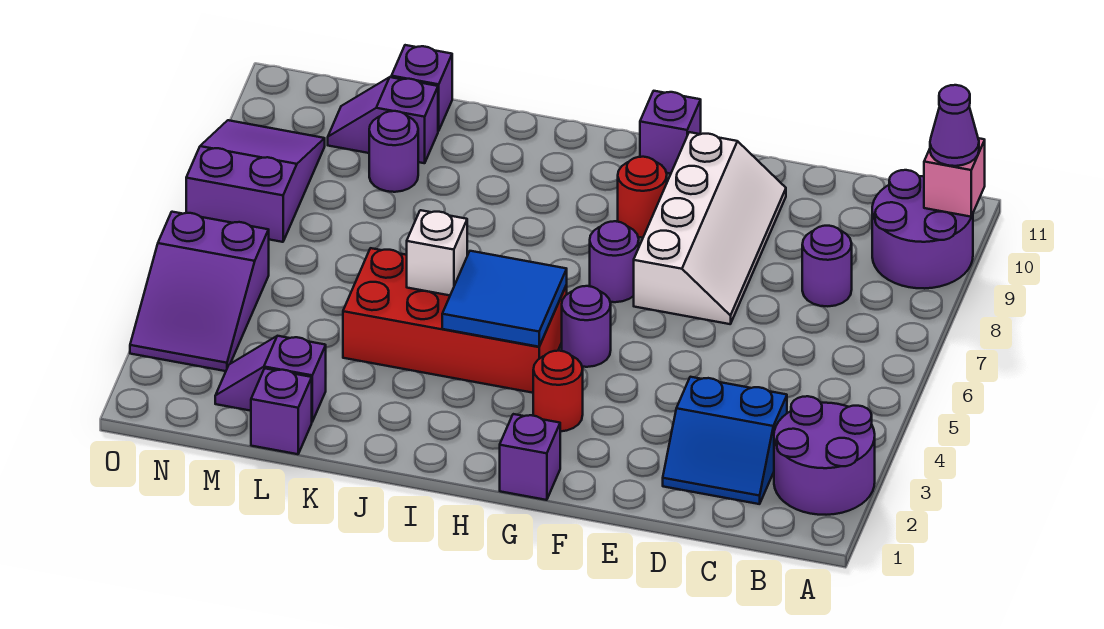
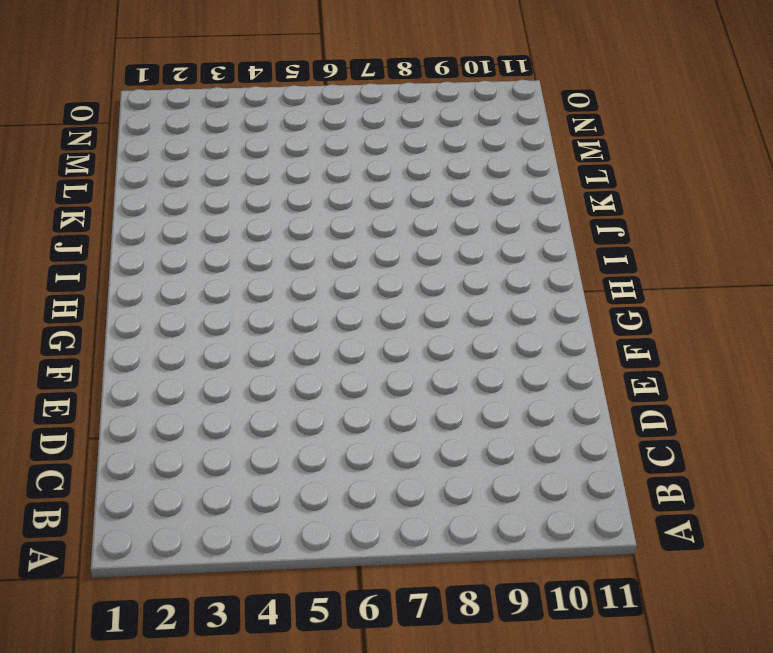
none -> purple round brick A2:B3 level 1
none -> purple round brick A9:B10 level 1
none -> blue slope C2:D3 level 1 top 3

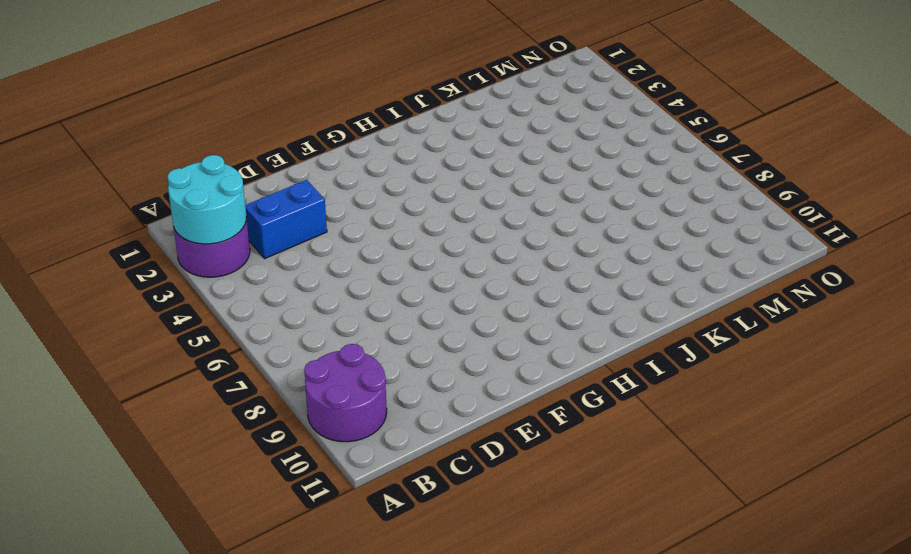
cyan round brick A2:B3 level 2 -> none
none -> purple round brick C8 level 1
none -> white slope E7:F10 level 1 top F
none -> purple brick G1 level 1

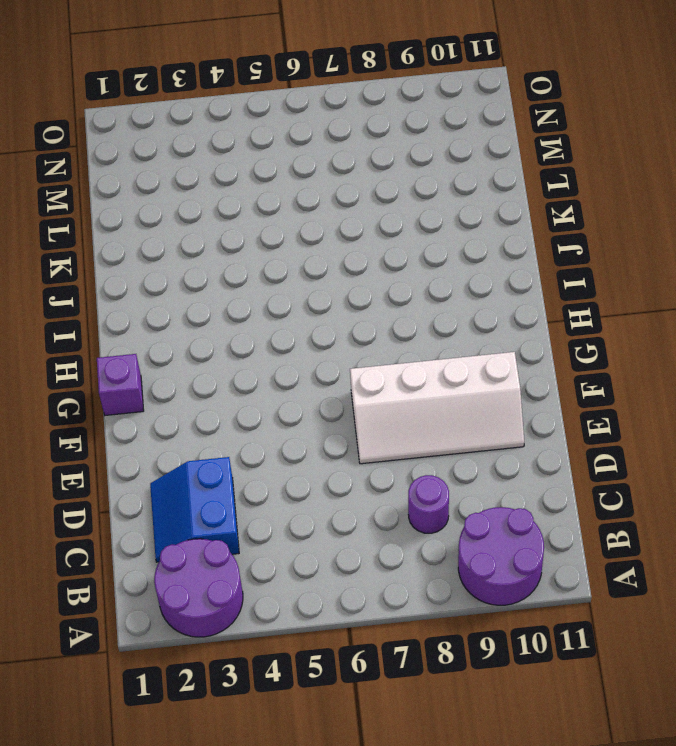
none -> red round brick G3 level 1
none -> purple round brick G5 level 1
none -> purple round brick G7 level 1

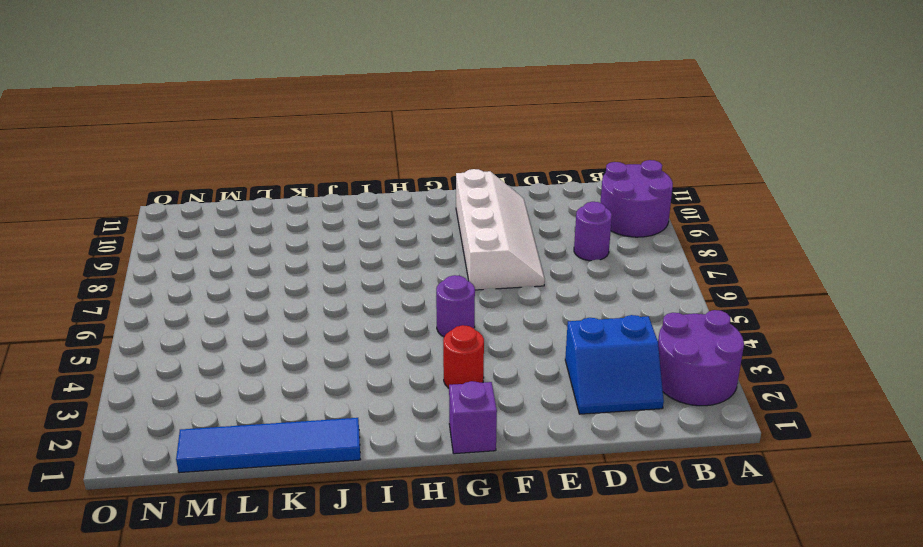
blue tile J1:M1 level 1 -> purple brick L1 level 1
none -> purple round brick G7 level 1
none -> red round brick G9 level 1
none -> purple brick G11 level 1

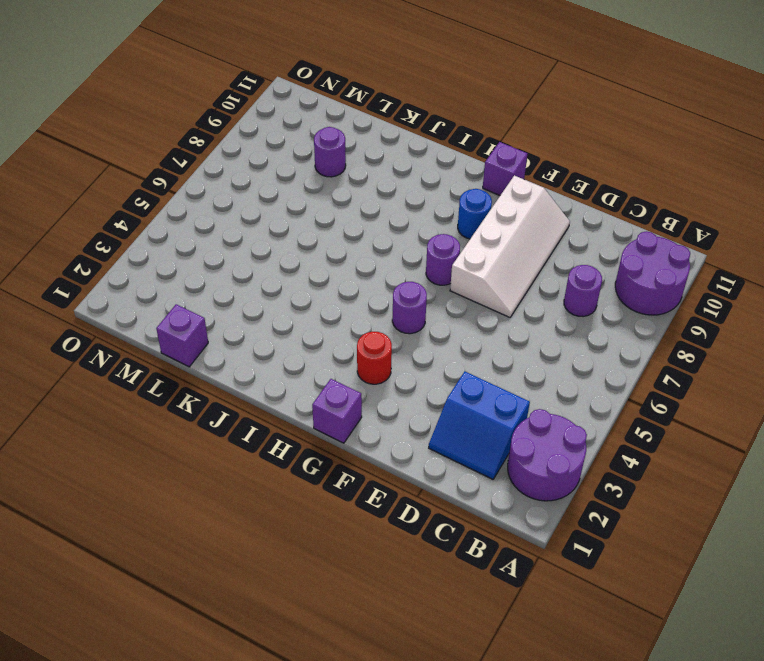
blue round brick G9 level 1 -> red round brick G9 level 1
none -> red brick H4:K5 level 1
none -> purple slope L2:M2 level 1 top L
none -> purple slope L10:M10 level 1 top L

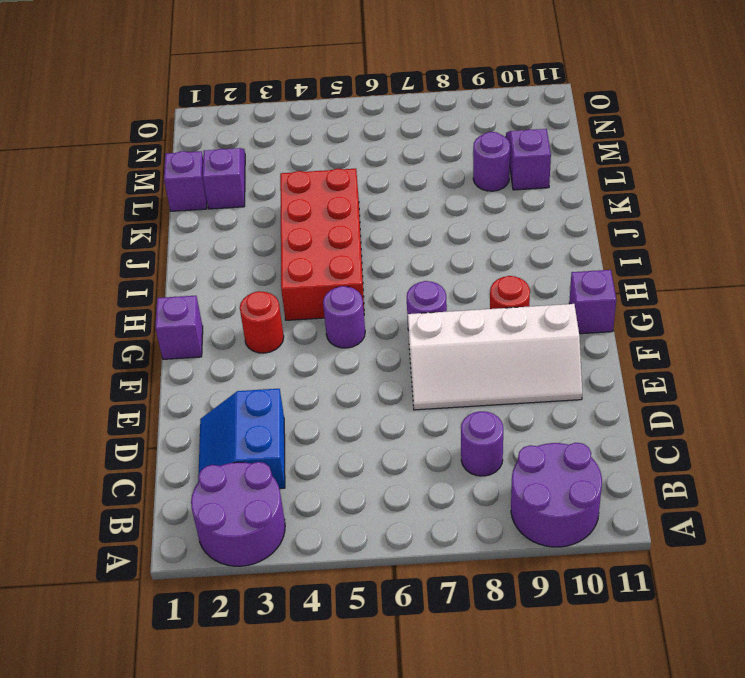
none -> purple brick L11 level 1
none -> purple slope N3:O5 level 1 top 5
none -> purple slope N7:O9 level 1 top 7

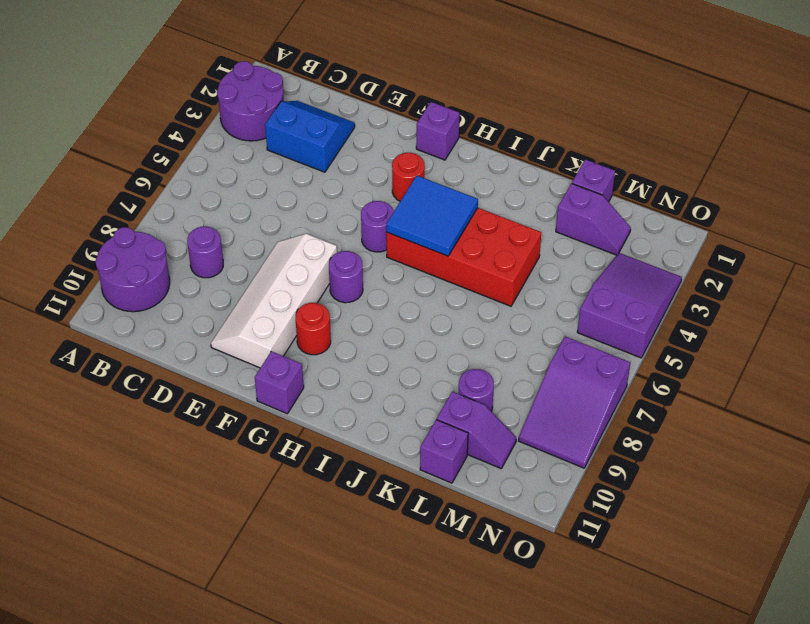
none -> pink brick A10 level 2
none -> white brick J5 level 2
none -> purple cone A10 level 3

